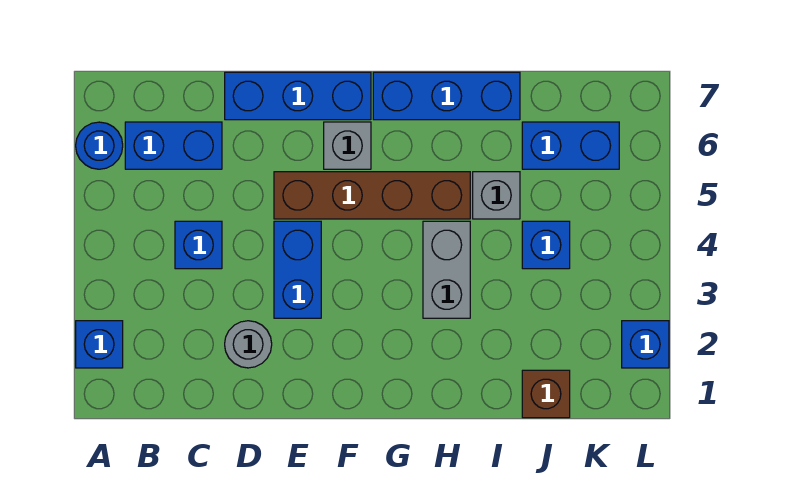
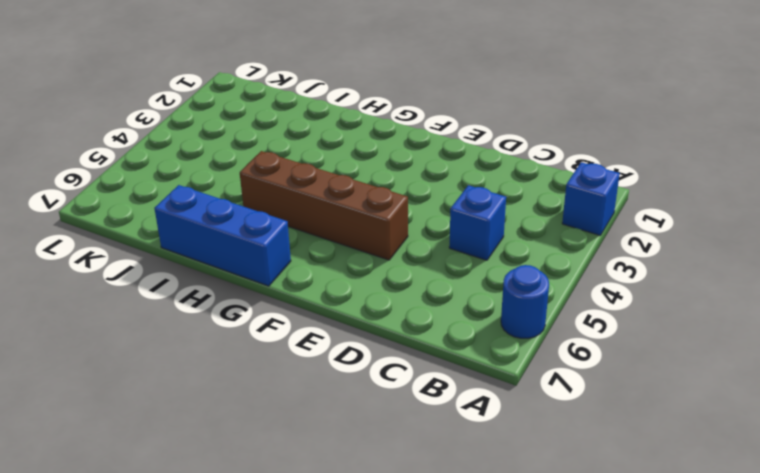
none -> blue brick B6:C6 level 1
none -> grey round brick D2 level 1
none -> blue brick D7:F7 level 1

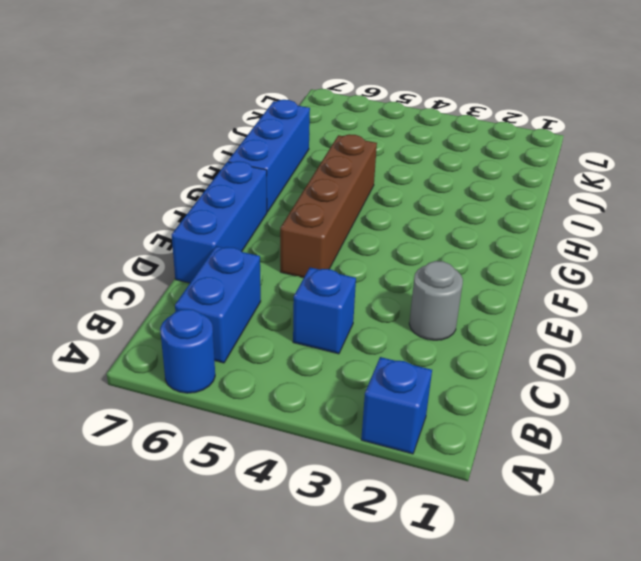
none -> blue brick E3:E4 level 1
none -> grey brick F6 level 1
none -> grey brick H3:H4 level 1

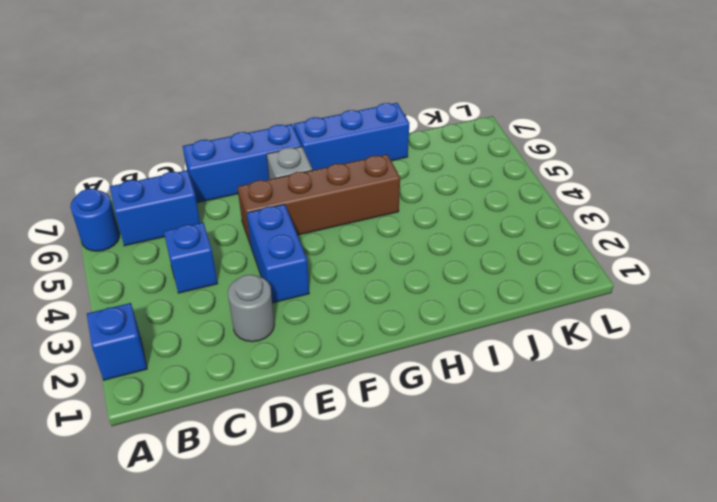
none -> grey brick H3:H4 level 1
none -> grey brick I5 level 1
none -> brown brick J1 level 1

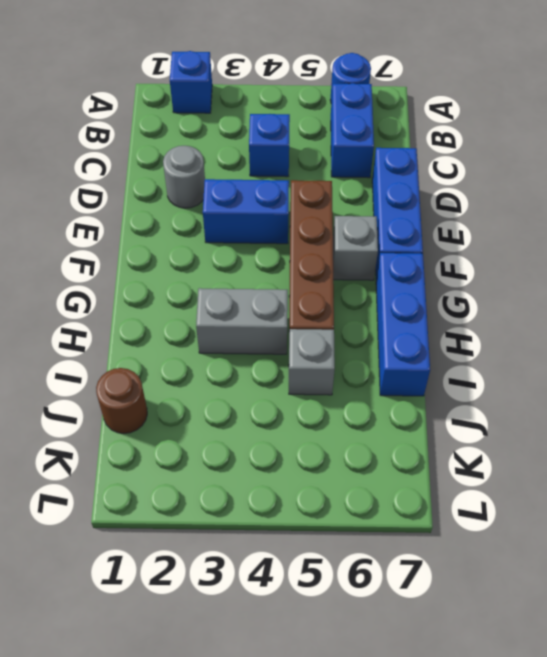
brown round brick J1 level 1 -> brown brick J1 level 1
none -> blue brick J4 level 1
none -> blue brick J6:K6 level 1
none -> blue brick L2 level 1

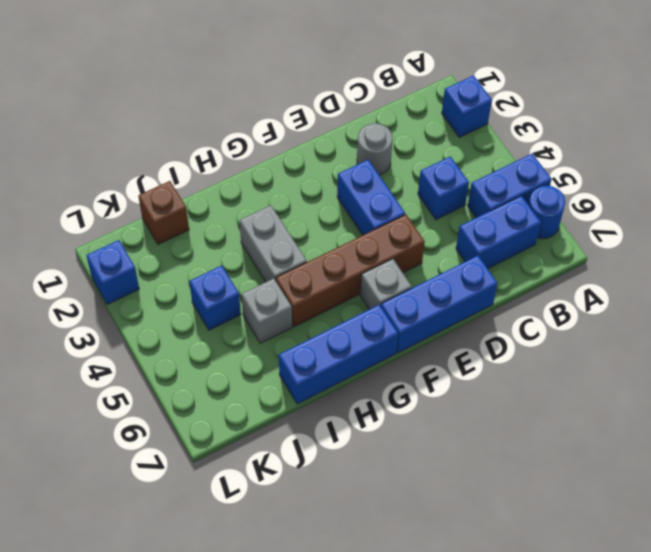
blue brick A5:B5 level 1 -> blue brick J6:K6 level 1

